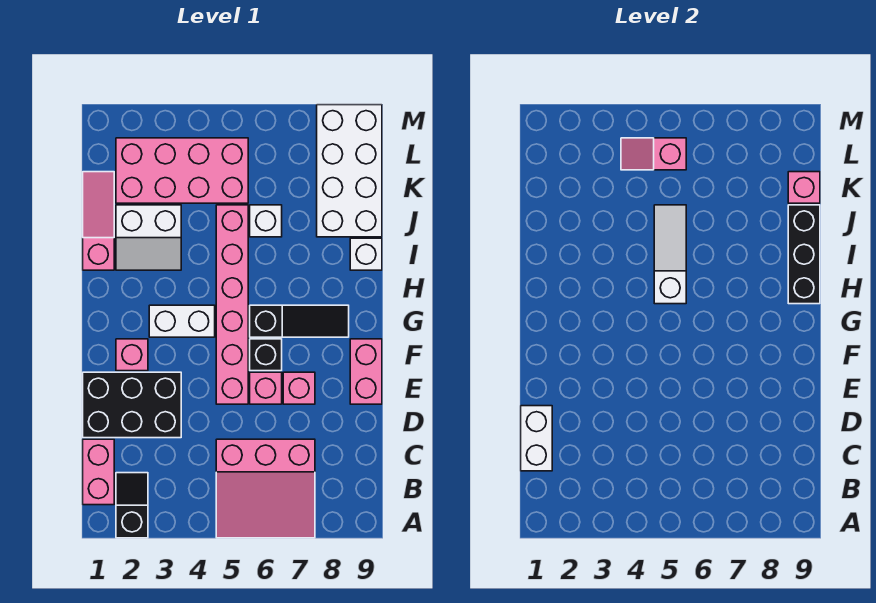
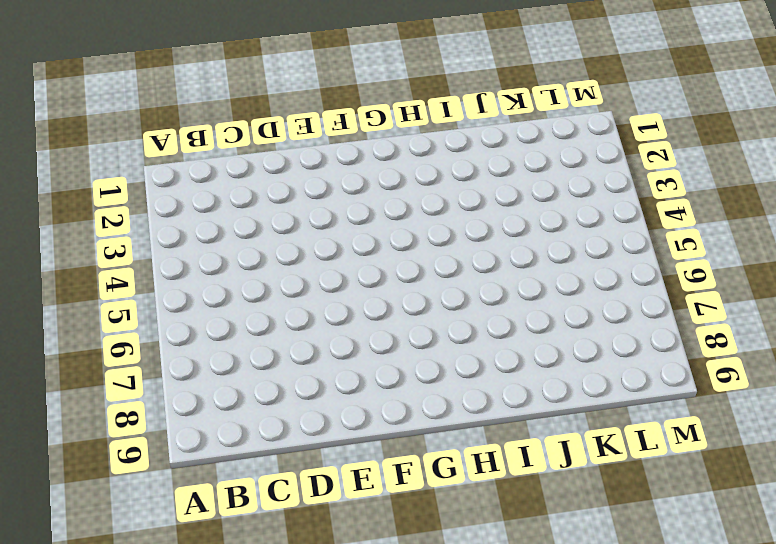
none -> black slope A2:B2 level 1 top A
none -> pink slope A5:C7 level 1 top C
none -> pink brick B1:C1 level 1

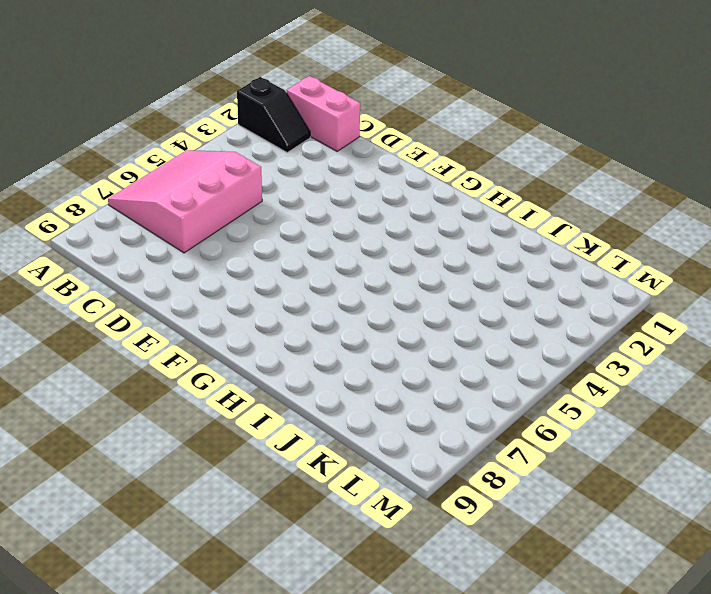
none -> black brick D1:E3 level 1
none -> pink brick E5:J5 level 1
none -> pink brick E6 level 1

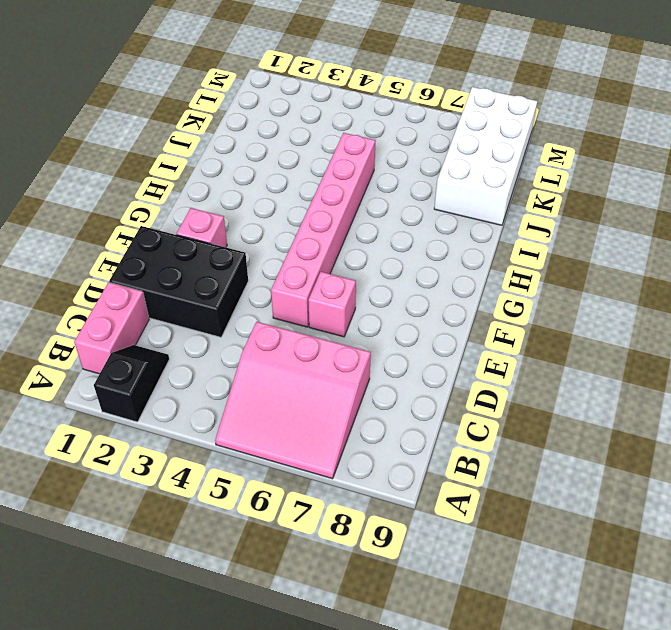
none -> pink brick E7 level 1
none -> pink brick E9:F9 level 1
none -> black brick F6 level 1

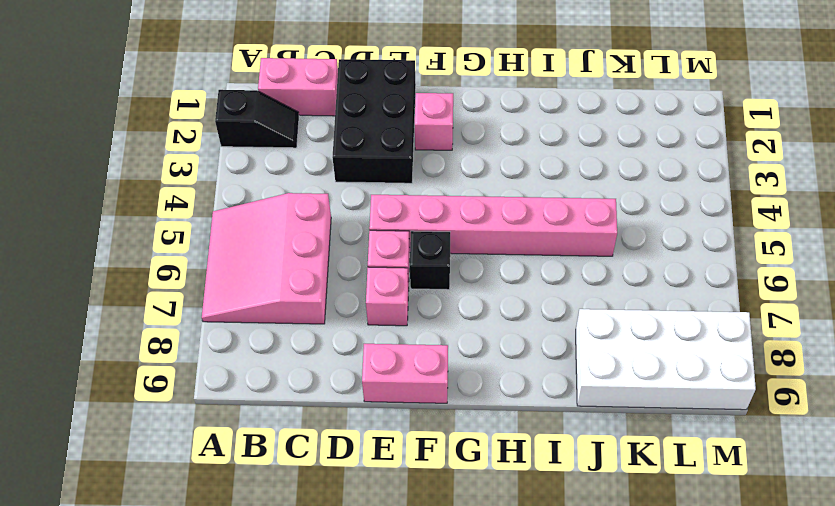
none -> white brick G3:G4 level 1
none -> black slope G6:G8 level 1 top 6
none -> pink slope I1:K1 level 1 top I

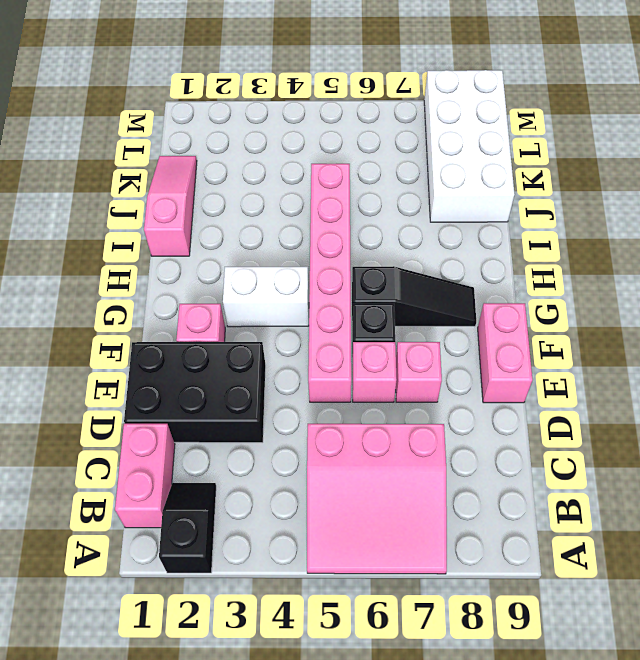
none -> white slope I2:J3 level 1 top J
none -> white brick I9 level 1
none -> white brick J6 level 1

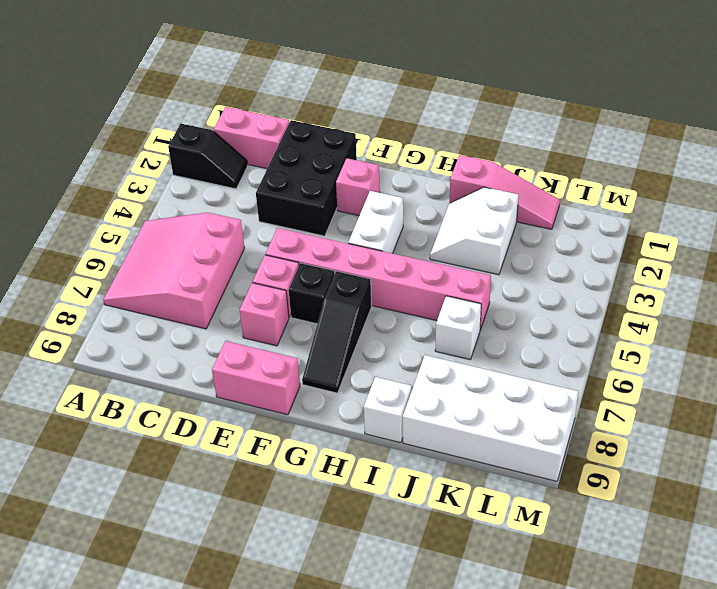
none -> pink brick K2:L5 level 1
none -> white brick C1:D1 level 2
none -> white slope H5:J5 level 2 top H

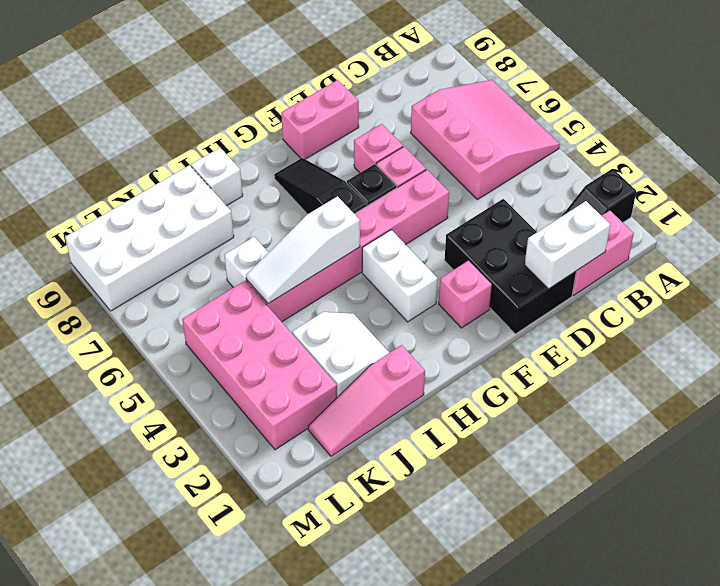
none -> black brick H9:J9 level 2
none -> pink brick K9 level 2
none -> pink slope L4:L5 level 2 top 5

